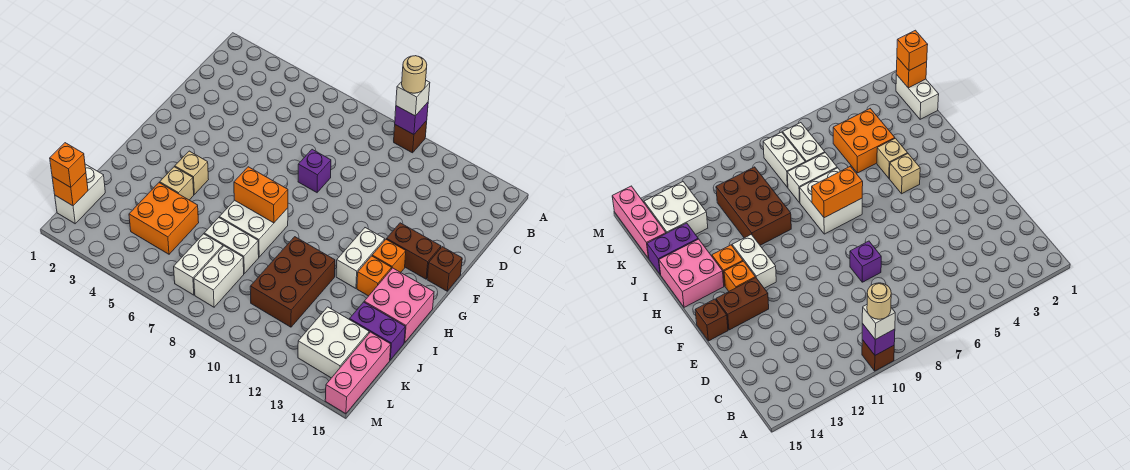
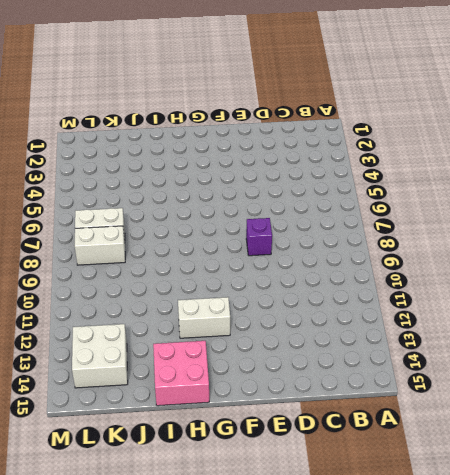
none -> brown brick A10 level 1
none -> brown brick F13:F14 level 1
none -> brown brick F15 level 1

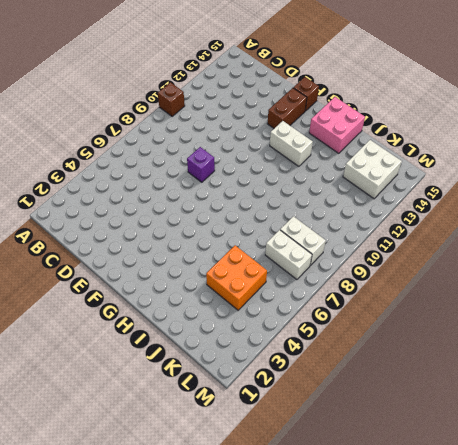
none -> orange brick G13 level 1
none -> tan brick H4 level 1
none -> white brick H7:I8 level 1

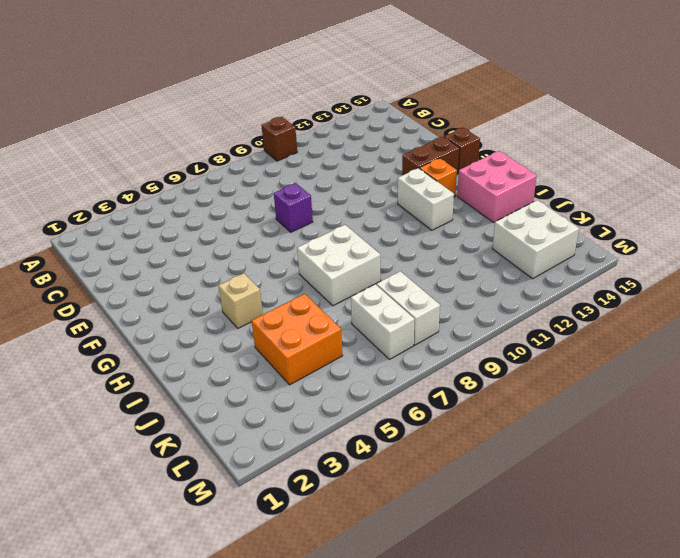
none -> orange brick H13 level 1
none -> tan brick I4 level 1
none -> brown brick I10:K11 level 1

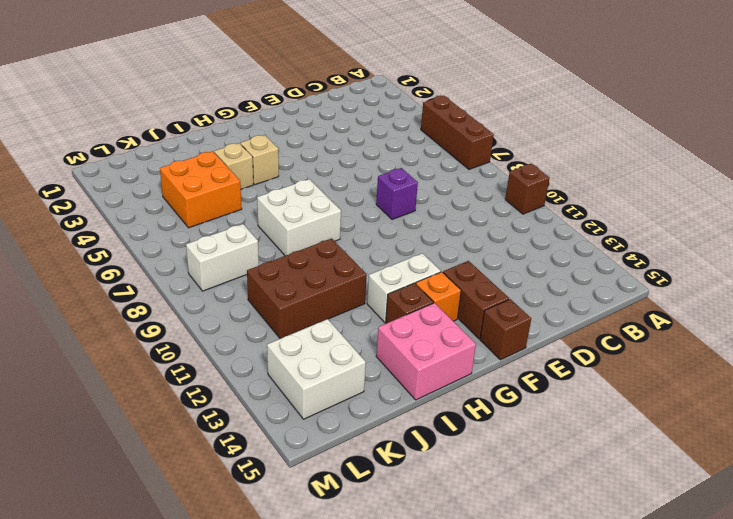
brown brick A5:A7 level 1 -> none
brown brick H13 level 1 -> orange brick H13 level 1
none -> white brick J7:J8 level 1
none -> purple brick J14:J15 level 1
none -> white brick K1:L1 level 1

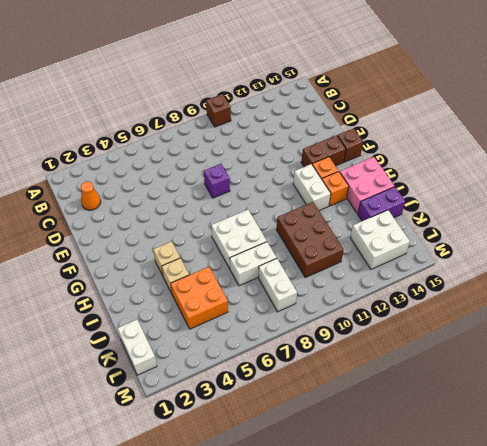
orange cone C2 level 1 -> none
none -> white brick K7:L7 level 1
none -> pink brick K15:M15 level 1
none -> purple brick A10 level 2

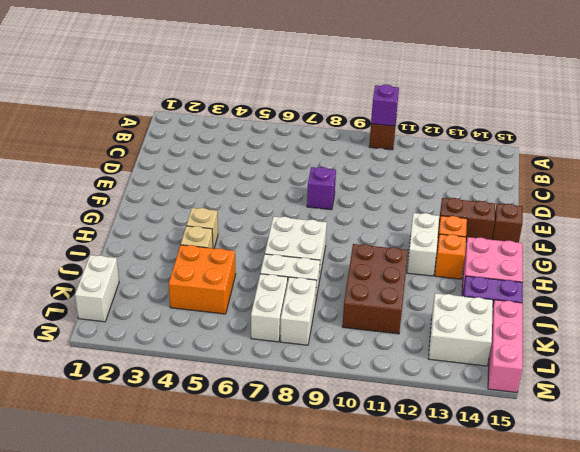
none -> orange brick H7:H8 level 2
none -> orange brick L1 level 2
none -> white brick A10 level 3

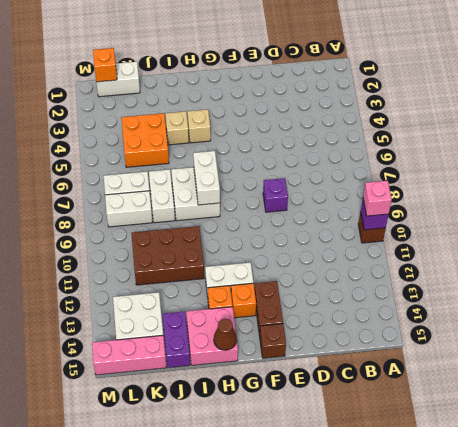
pink brick A10 level 3 -> white brick A10 level 3
white brick H7:H8 level 2 -> orange brick H7:H8 level 2
brown cone H15 level 2 -> none
none -> orange brick L1 level 3
none -> tan round brick A10 level 4

